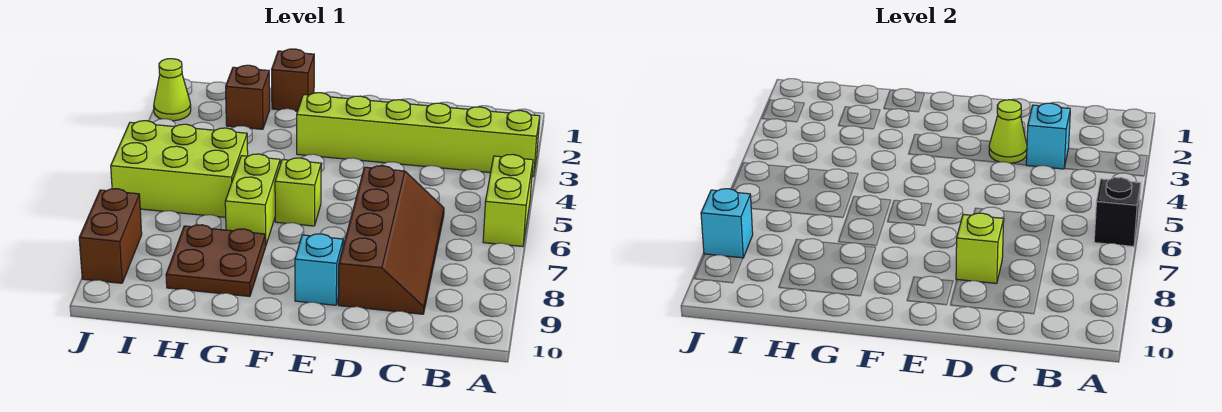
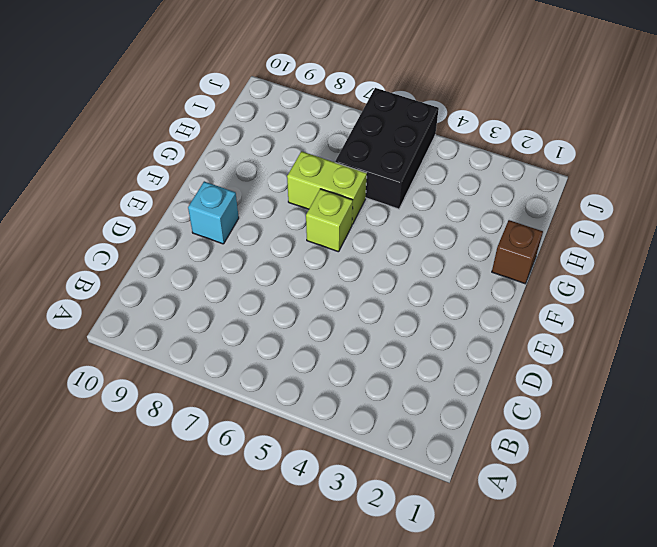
black brick H5:J6 level 1 -> lime brick H5:J6 level 1
none -> lime brick A3:F3 level 1
none -> lime brick A5:A6 level 1
none -> brown slope C6:D9 level 1 top D

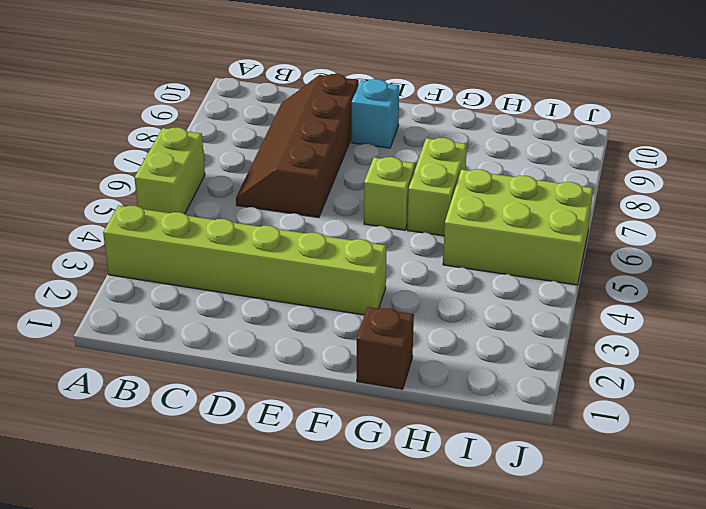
none -> brown plate G8:H9 level 1
none -> brown brick H2 level 1
none -> lime cone J2 level 1

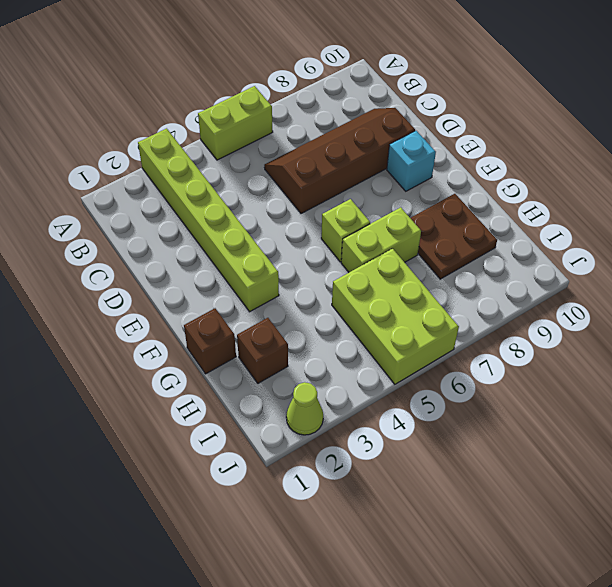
none -> brown brick J8:J9 level 1
none -> black brick A6 level 2
none -> cyan brick C3 level 2

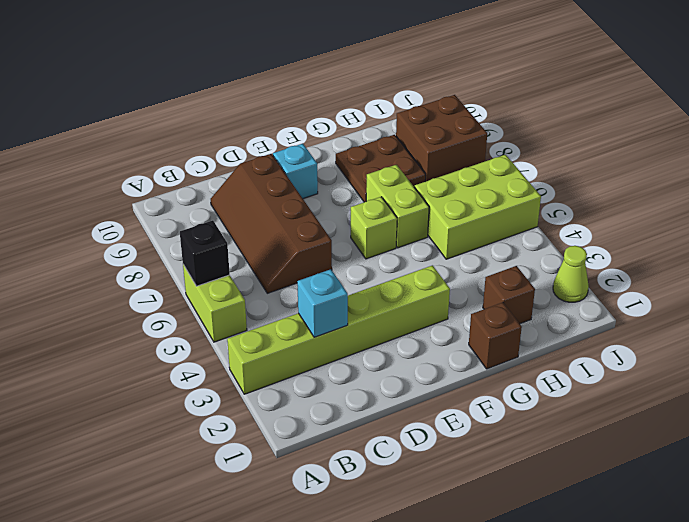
brown brick I8:J9 level 1 -> brown brick J8:J9 level 1
none -> lime cone D3 level 2
none -> lime brick D8 level 2
none -> cyan brick J8 level 2

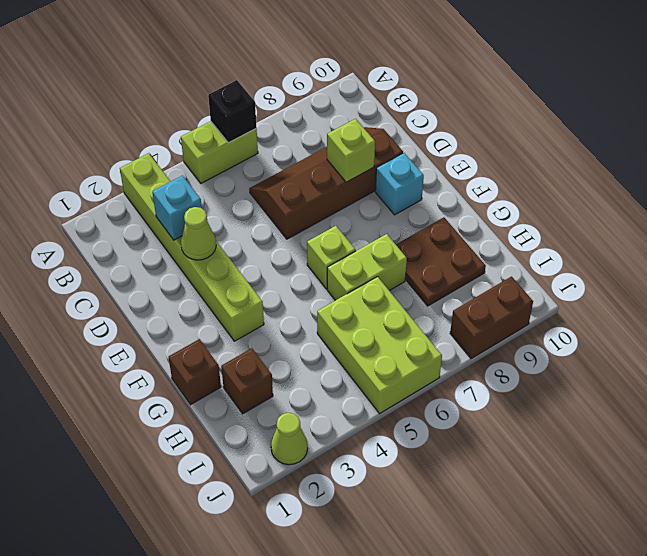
none -> cyan brick J8 level 2

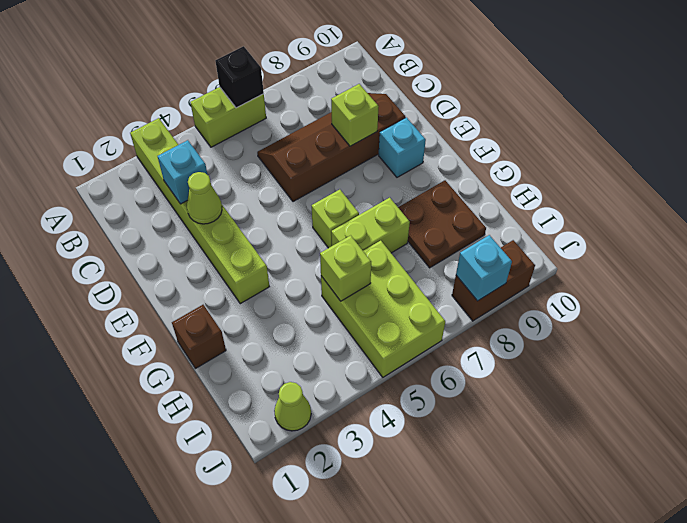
lime brick H5 level 2 -> none
none -> brown brick H2 level 1

